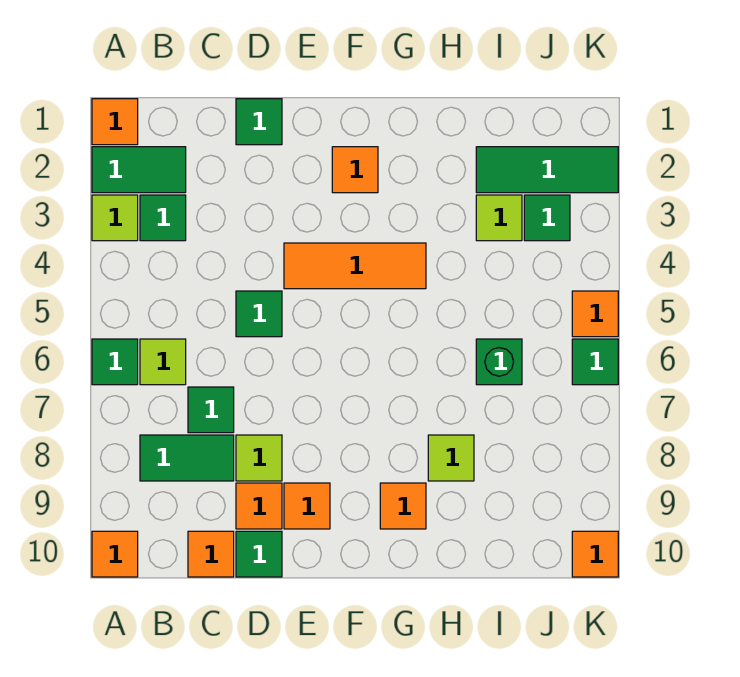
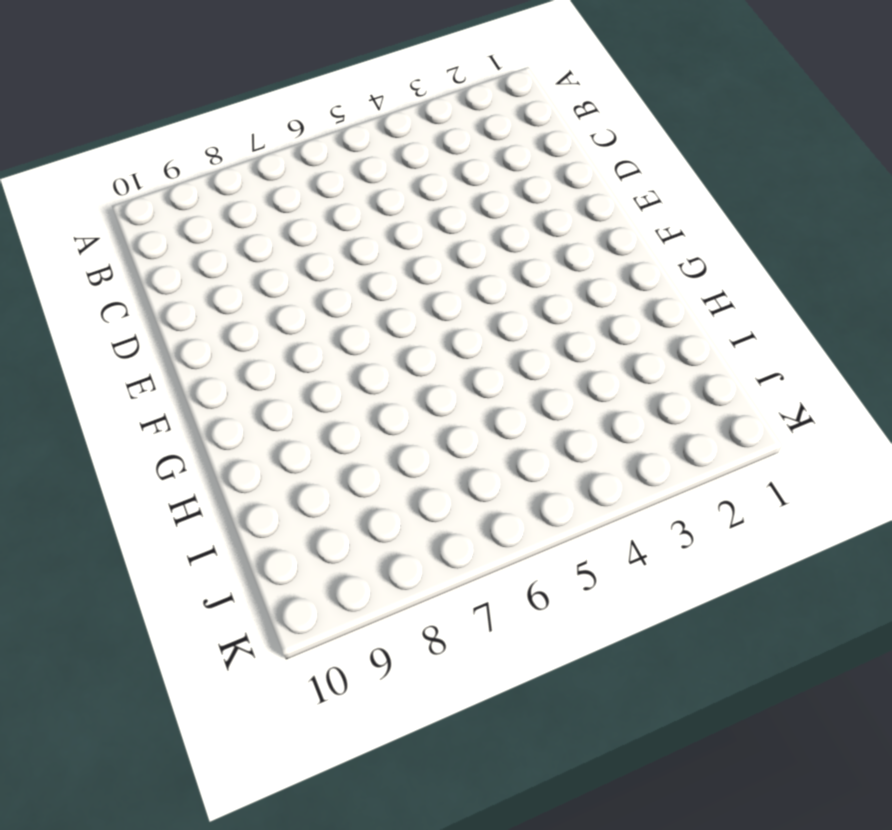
none -> orange tile A1 level 1
none -> green tile A2:B2 level 1
none -> lime tile A3 level 1

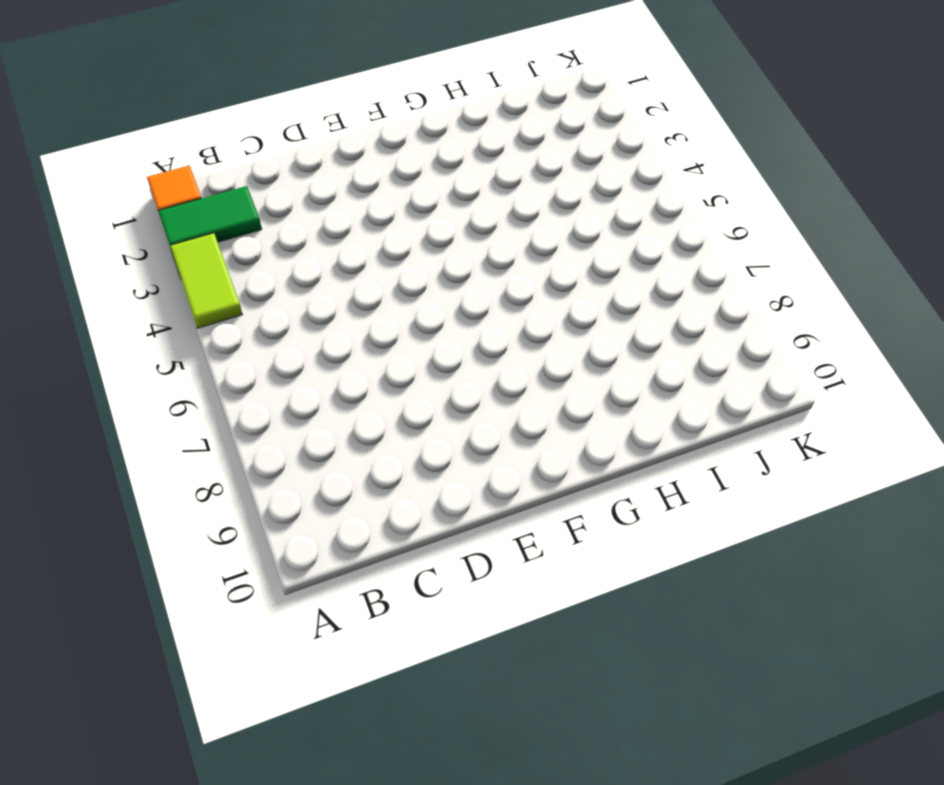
lime tile A3:A4 level 1 -> lime tile A3 level 1
none -> green tile A6 level 1
none -> orange tile A10 level 1
none -> green tile B3 level 1

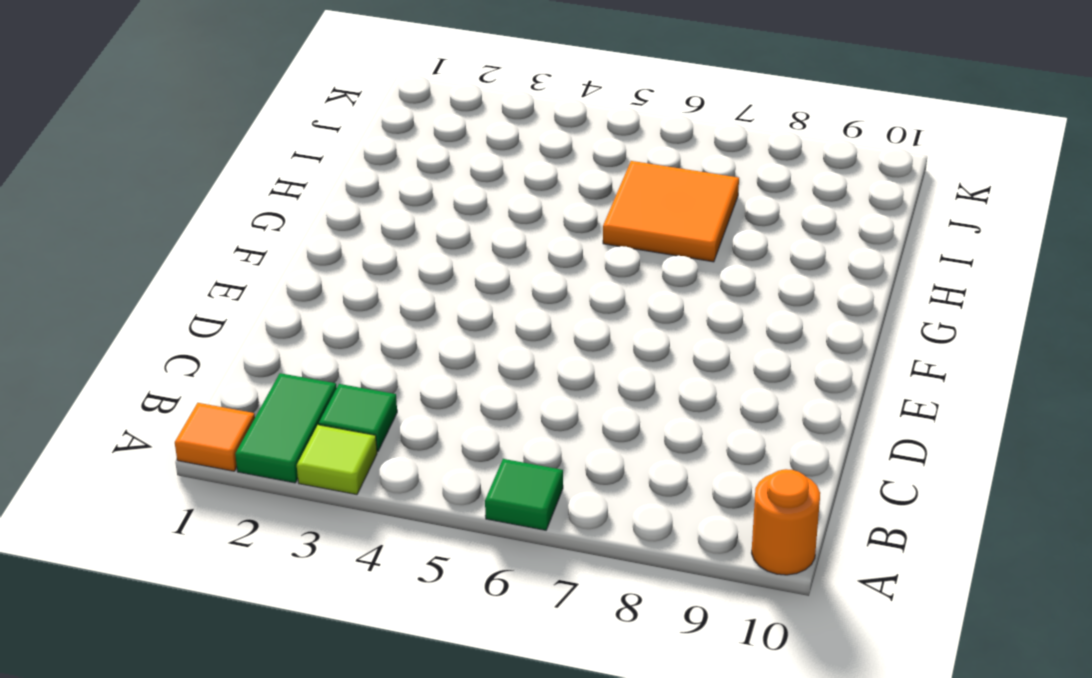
orange round brick A10 level 1 -> orange tile A10 level 1
orange tile H6:I7 level 1 -> green brick I6 level 1
none -> lime tile B6 level 1
none -> green tile B8:C8 level 1
none -> green tile C7 level 1

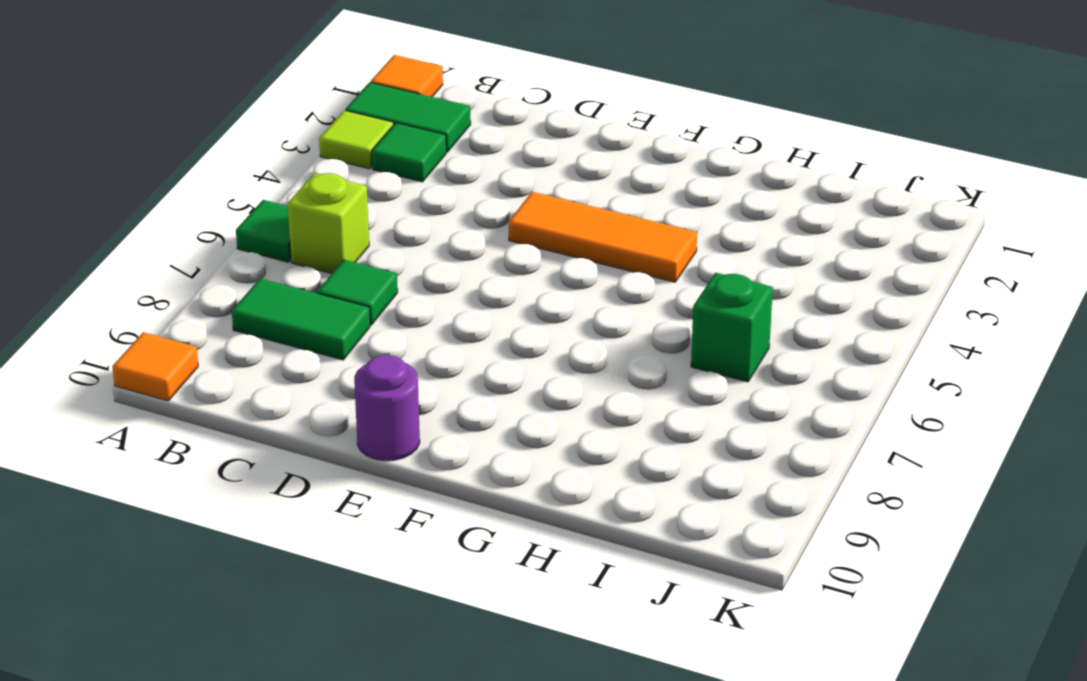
lime brick B6 level 1 -> lime tile B6 level 1
purple round brick E10 level 1 -> none
none -> orange tile C10 level 1
none -> green tile D1 level 1
none -> green tile D5 level 1

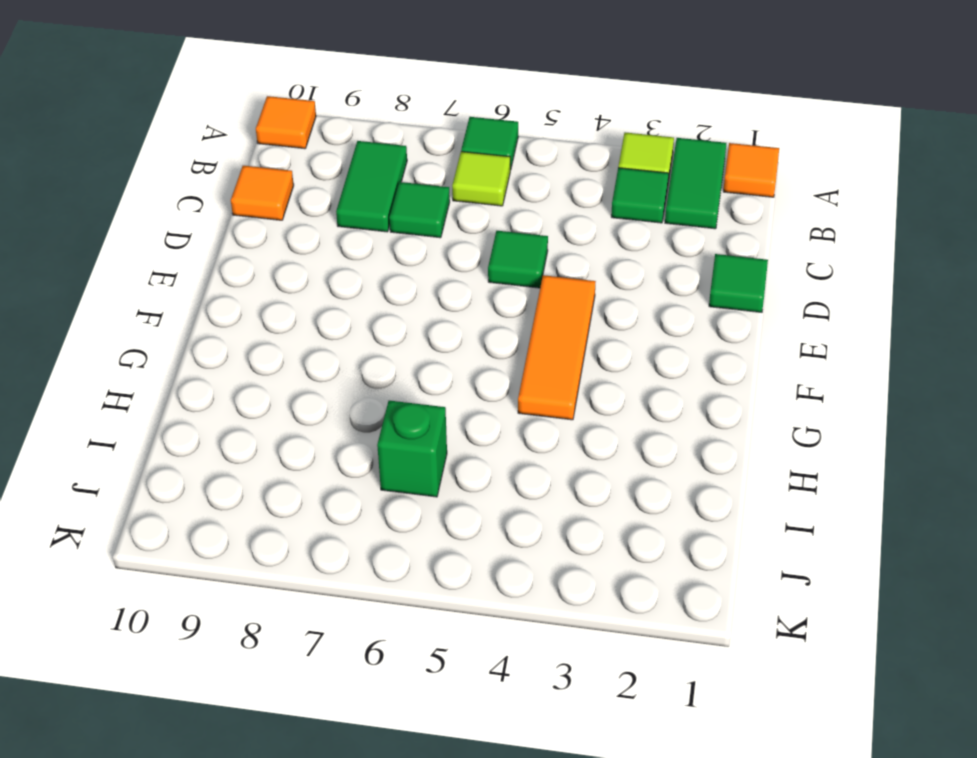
none -> lime tile D8 level 1
none -> orange tile D9 level 1
none -> green tile D10 level 1

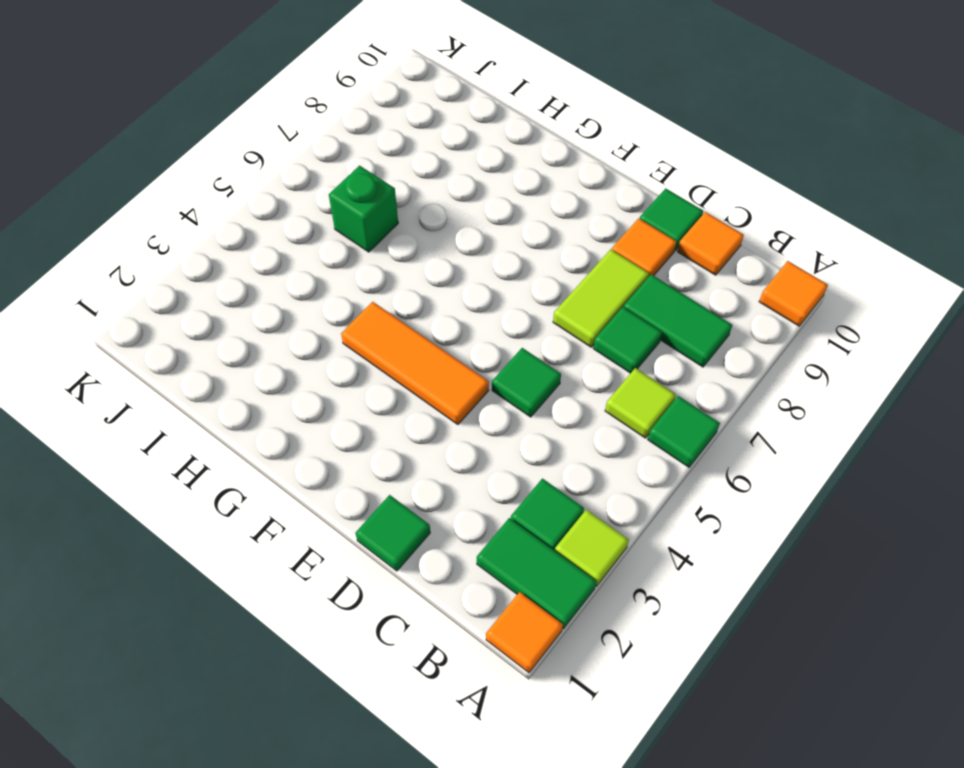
lime tile D7:D8 level 1 -> lime tile D8 level 1
none -> orange tile E9 level 1
none -> orange tile F2 level 1
none -> orange tile G9 level 1

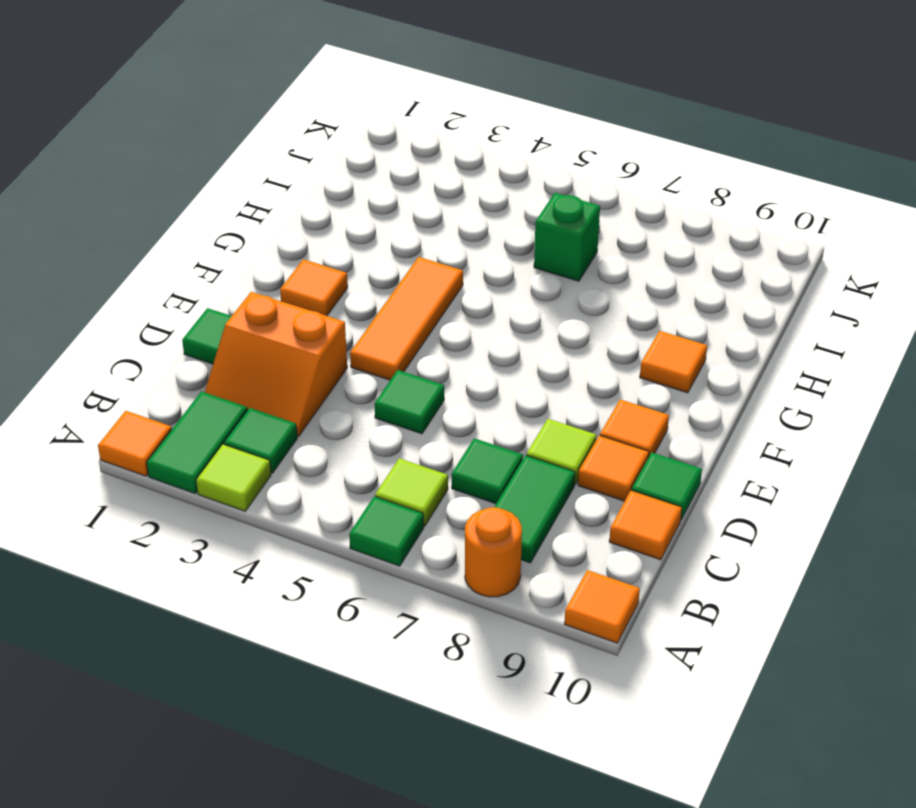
orange round brick A8 level 1 -> none
orange slope C2:D3 level 1 top D -> none
none -> lime tile H8 level 1
none -> green tile I2:K2 level 1
none -> lime tile I3 level 1

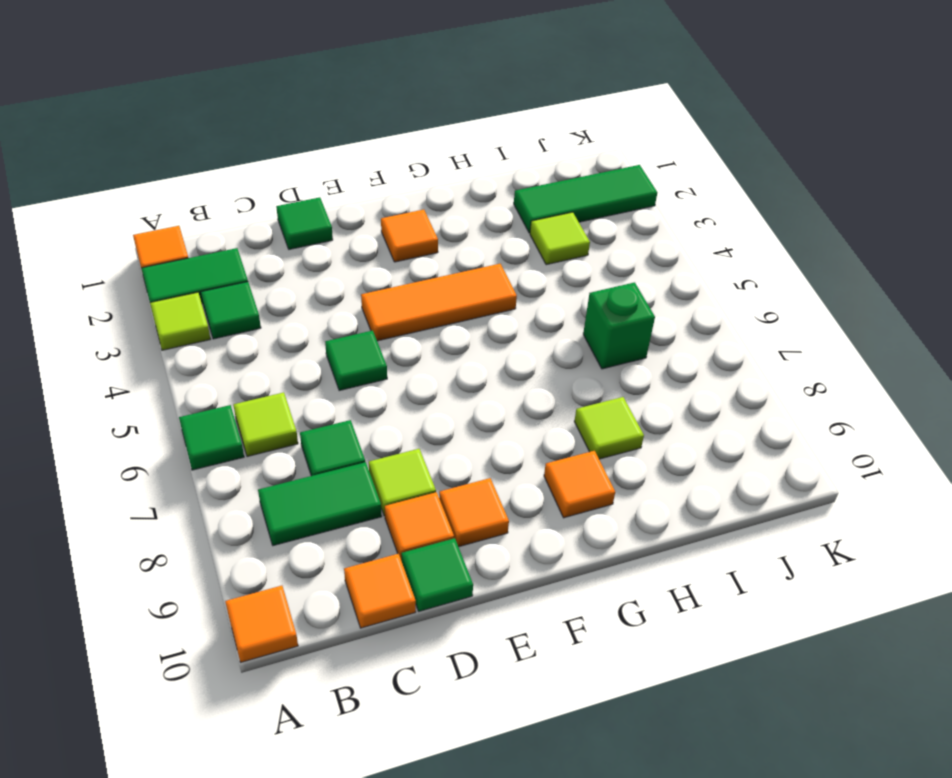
none -> green tile J3 level 1
none -> orange tile K5 level 1
none -> green tile K6 level 1

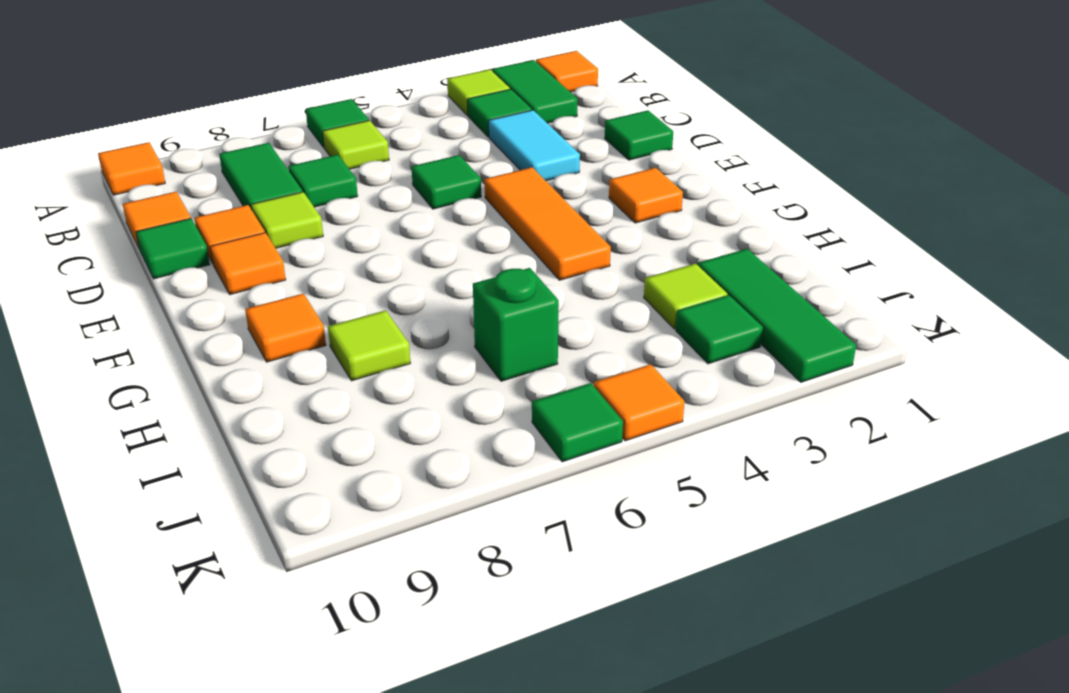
cyan tile C3:D3 level 1 -> none
none -> orange tile K10 level 1

